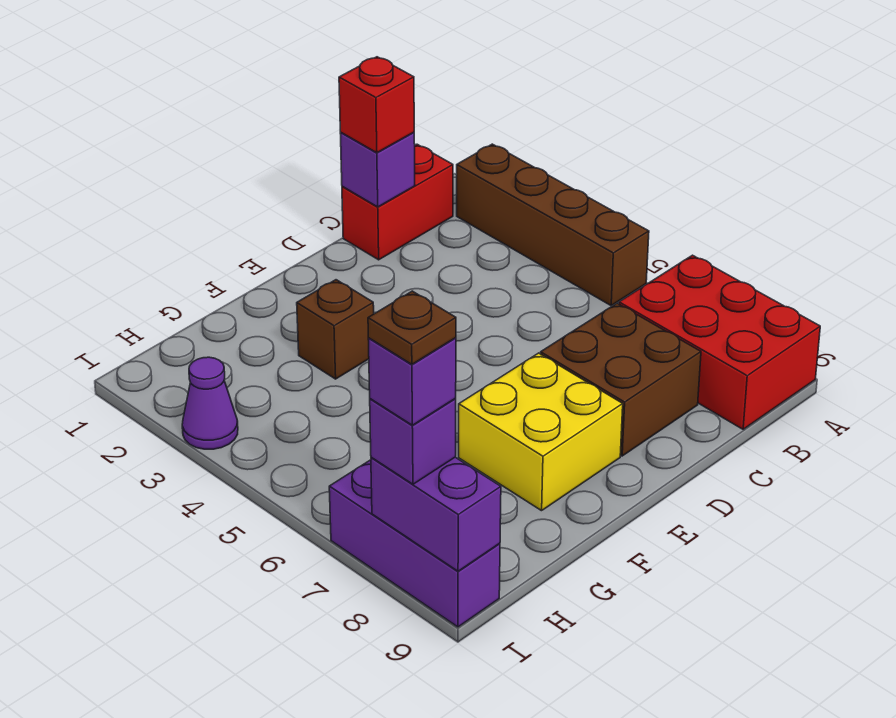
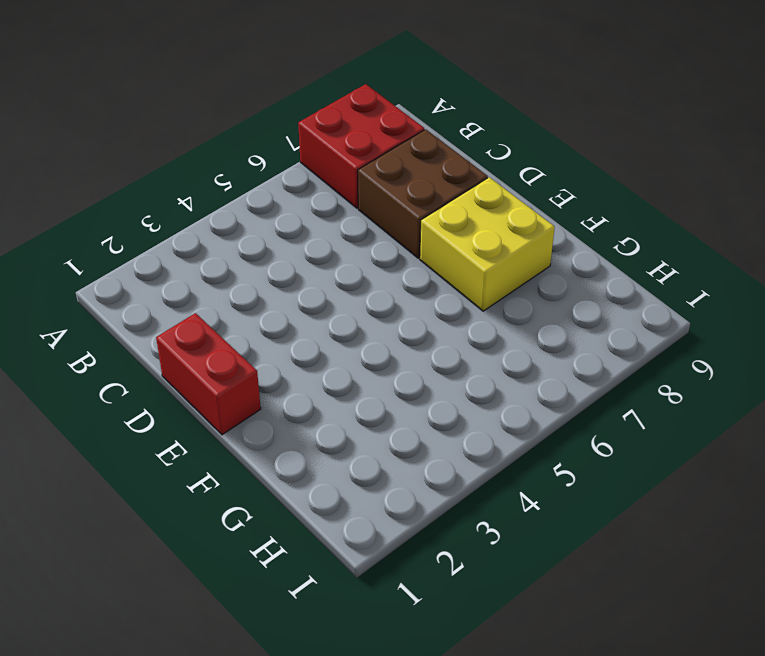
red brick A7:B8 level 1 -> red brick A7:B9 level 1
red brick D1:E1 level 1 -> red brick B1:C1 level 1
none -> brown brick A2:A5 level 1
none -> brown brick F3 level 1
none -> purple cone I3 level 1

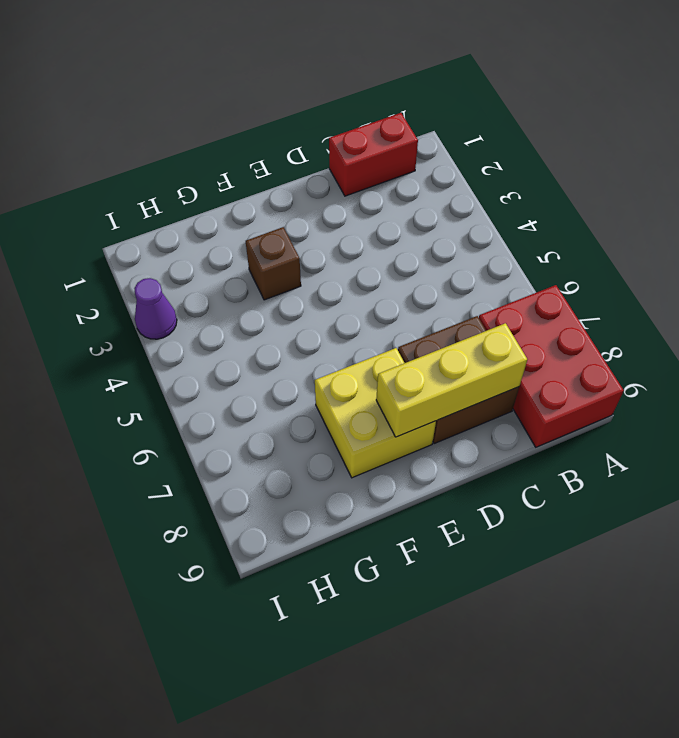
yellow brick C8:E8 level 2 -> none
none -> brown brick A2:A5 level 1
none -> purple brick I7:I9 level 1
none -> purple brick C1 level 2

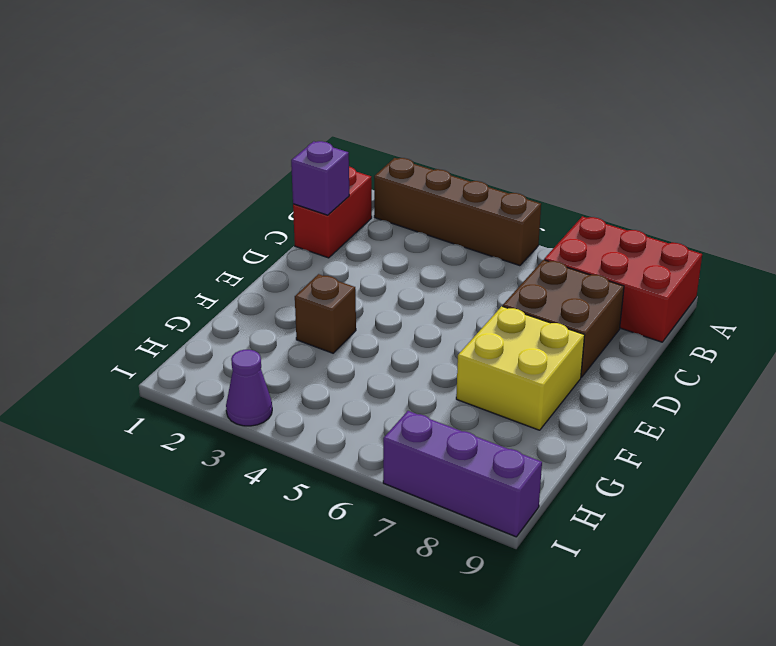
none -> purple brick I8:I9 level 2
none -> red brick C1 level 3
none -> purple brick I8 level 3

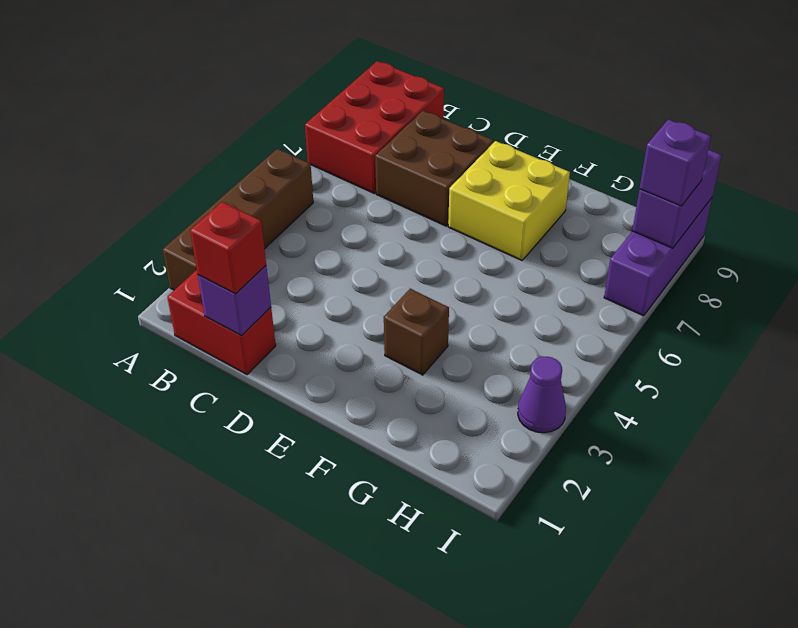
none -> purple brick I8 level 4
none -> brown plate I8 level 5

